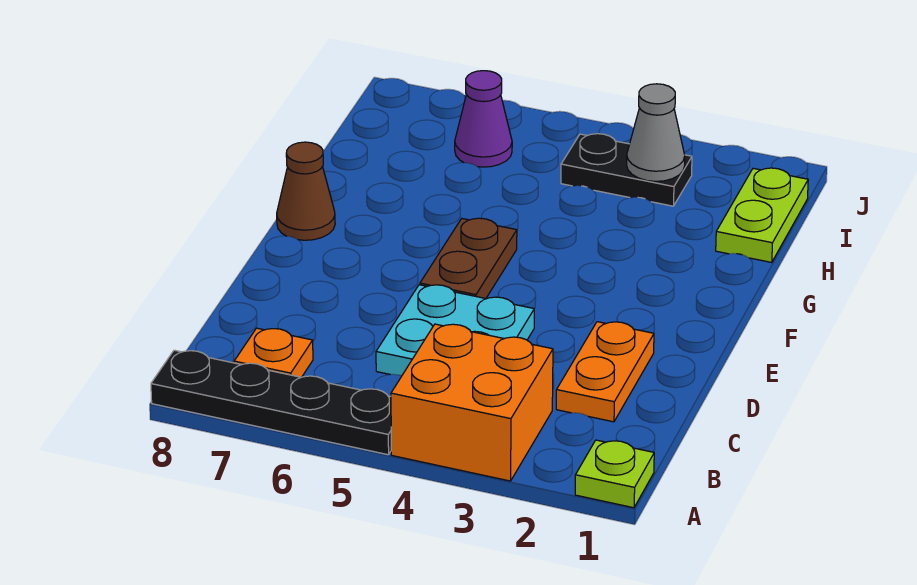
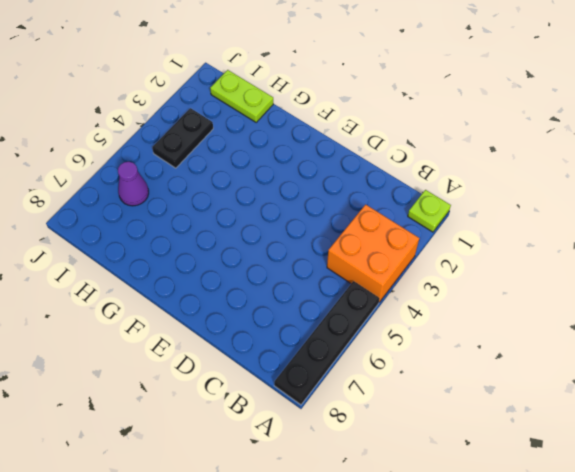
none -> orange plate B7 level 1
none -> orange plate C2:D2 level 1
none -> cyan plate C4:D5 level 1

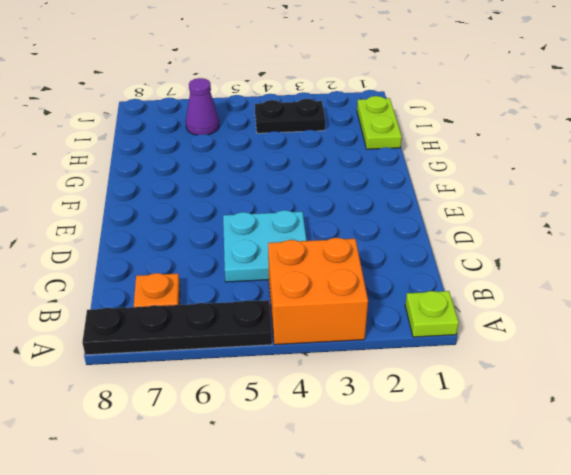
none -> orange plate C2:D2 level 1
none -> brown plate E5:F5 level 1
none -> brown cone F8 level 1

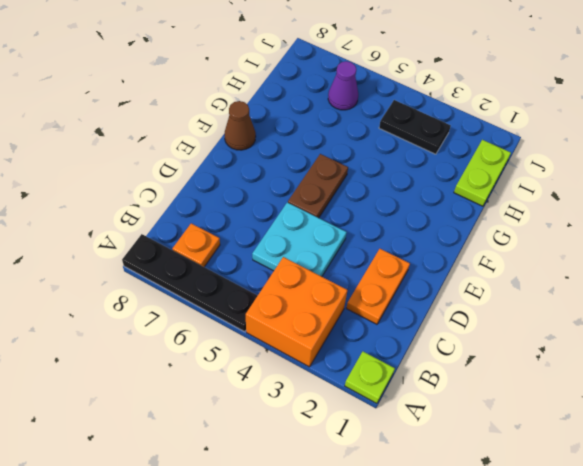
none -> grey cone I3 level 2

